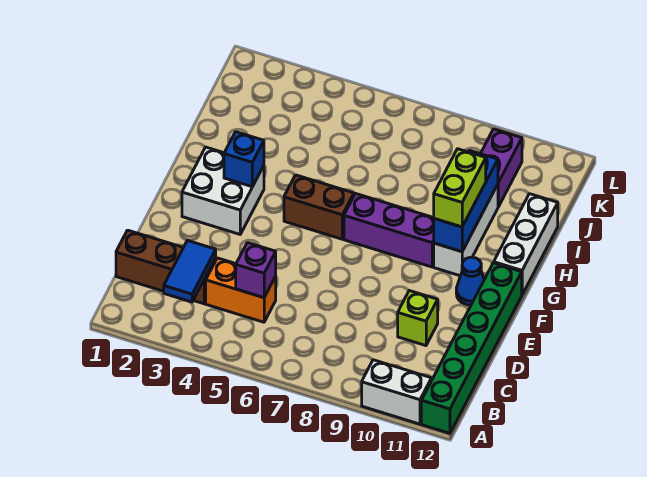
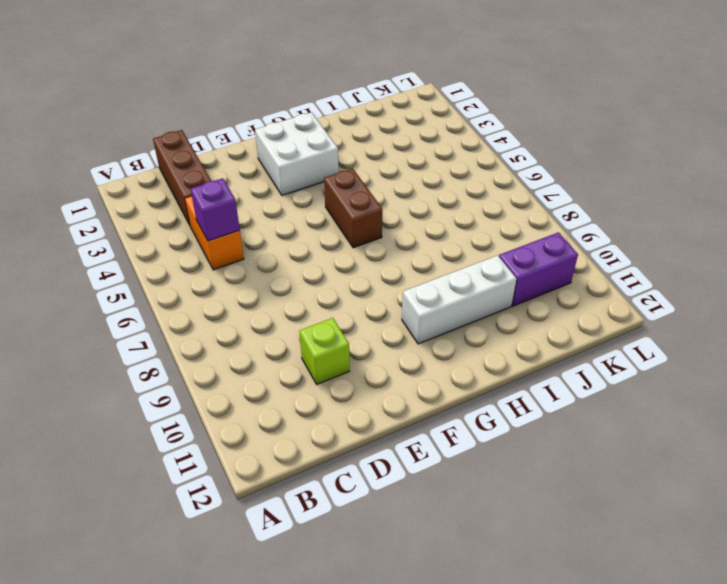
none -> white brick A10:A11 level 1
none -> green brick A12:F12 level 1
none -> blue cone F11 level 1

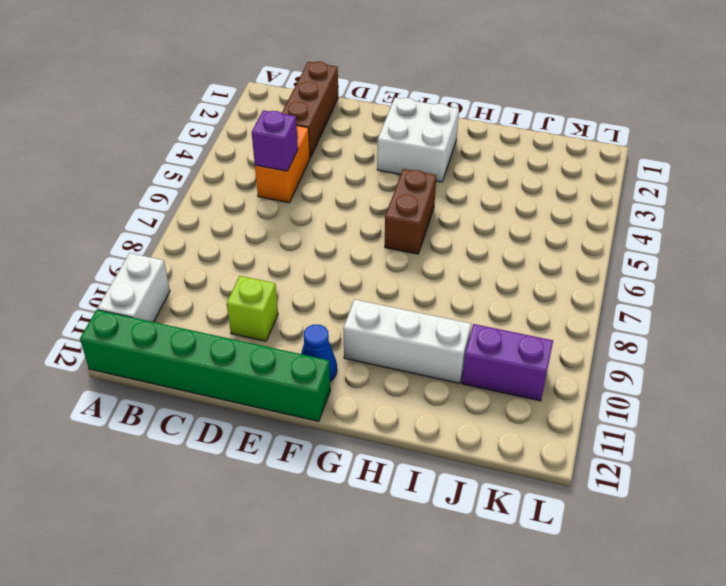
none -> purple brick G7:G9 level 1
none -> white brick G12:I12 level 1
none -> blue tile B3:C3 level 2

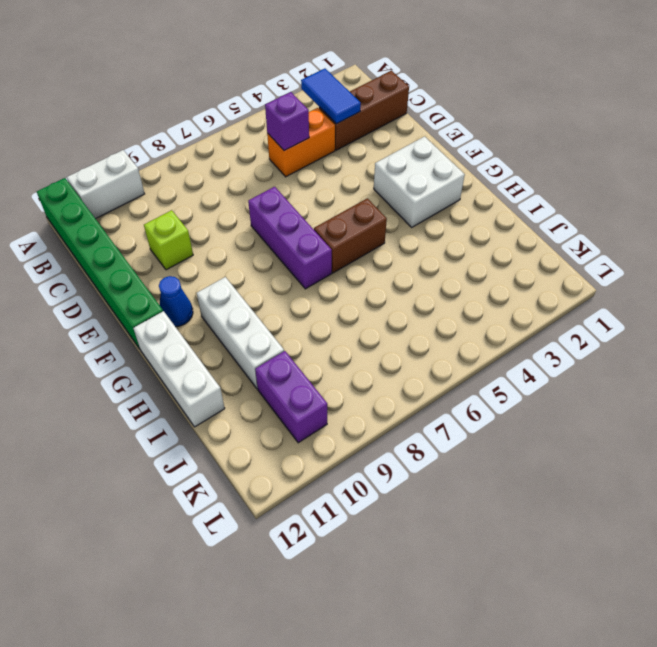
purple brick E7:G7 level 1 -> purple brick G7:G9 level 1
none -> blue brick G3 level 2
none -> blue brick G10:I10 level 2
none -> lime brick G10:H10 level 3

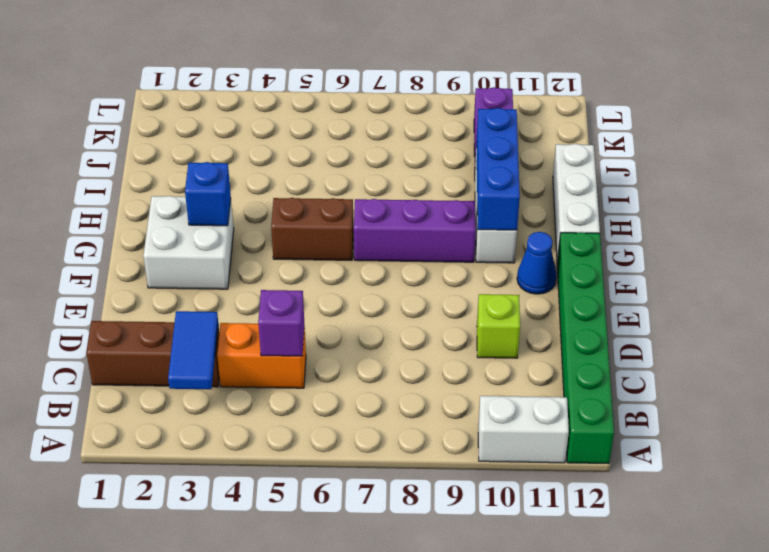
none -> lime brick G10:H10 level 3

